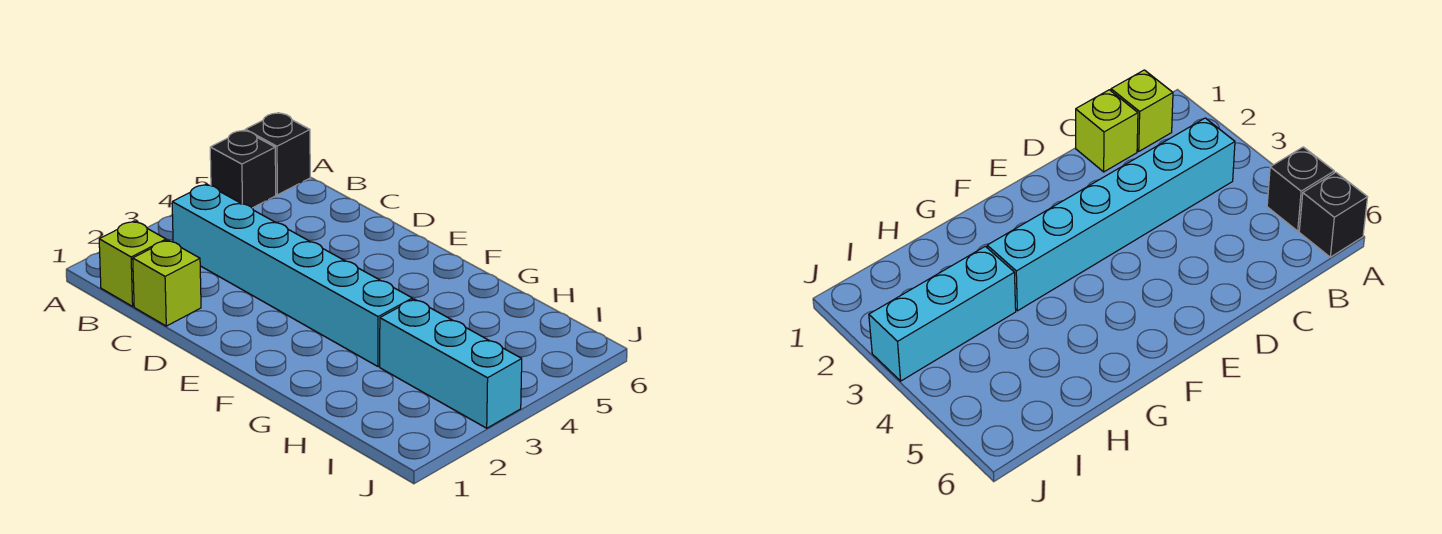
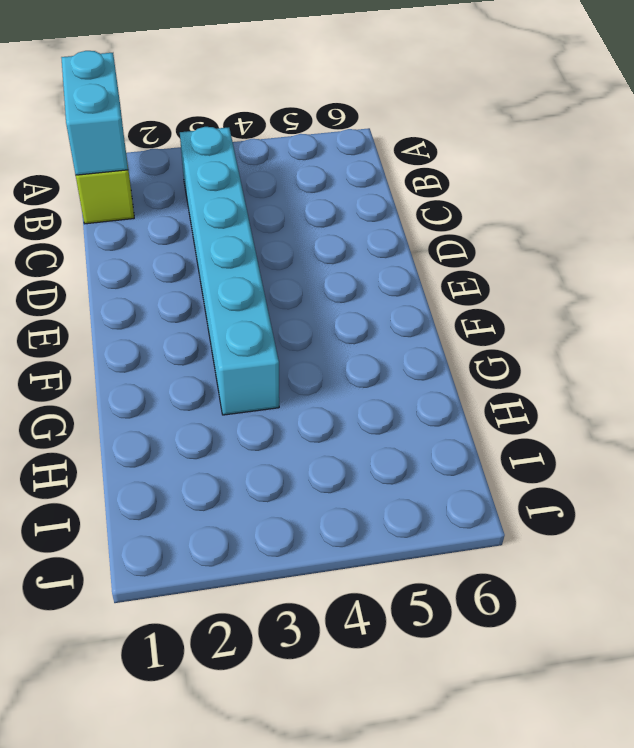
cyan brick A1:B1 level 2 -> none
none -> black brick A5 level 1
none -> black brick A6 level 1

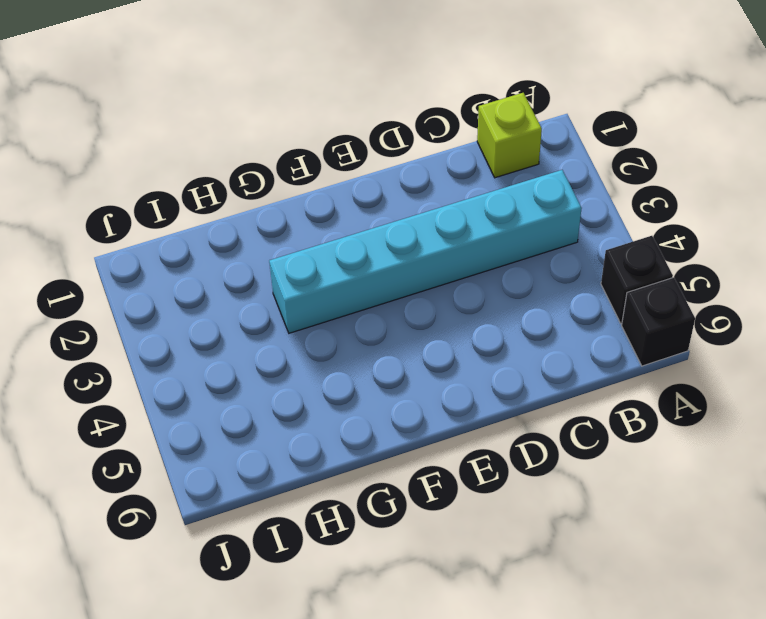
none -> lime brick C1 level 1
none -> cyan brick H3:J3 level 1

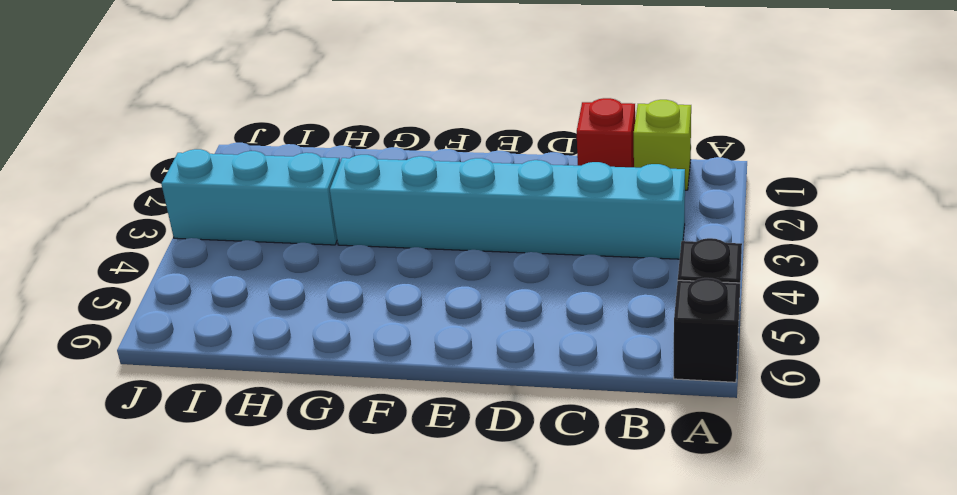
red brick C1 level 1 -> lime brick C1 level 1

